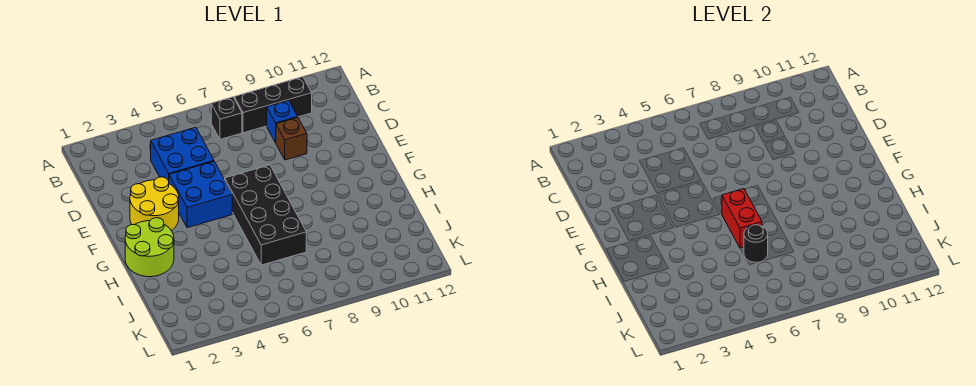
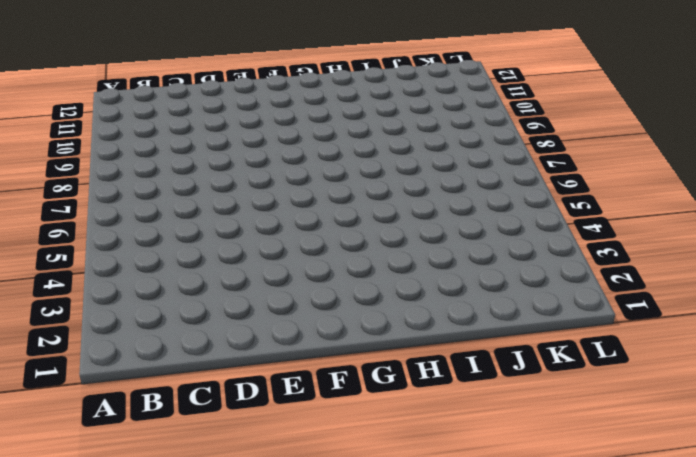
none -> black brick B7 level 1
none -> black brick B8:B10 level 1

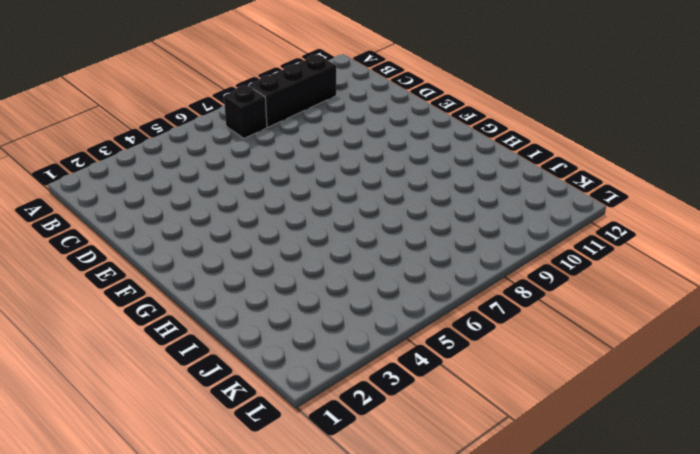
none -> blue brick C4:D5 level 1
none -> blue brick C9 level 1

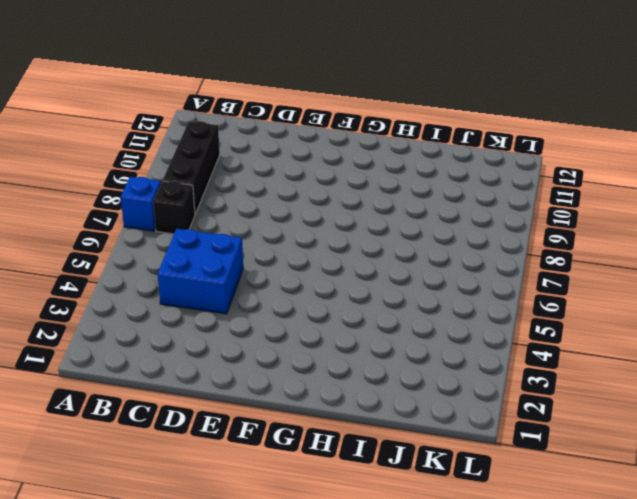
blue brick A7 level 1 -> blue brick C9 level 1
none -> brown brick D9 level 1
none -> yellow round brick E2:F3 level 1

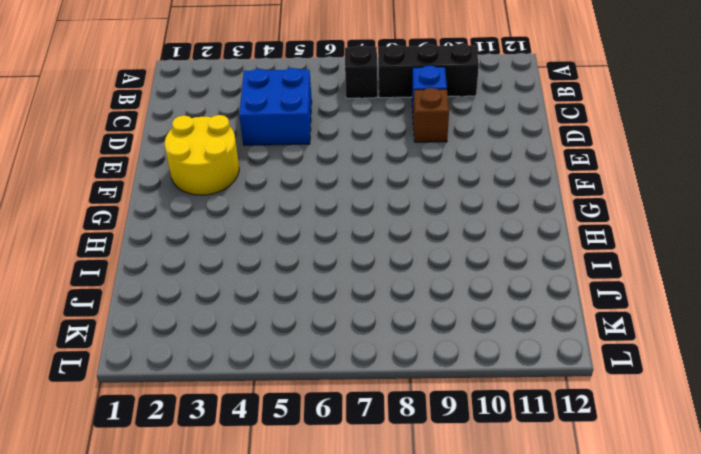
none -> blue brick E4:F5 level 1
none -> black brick F6:I7 level 1

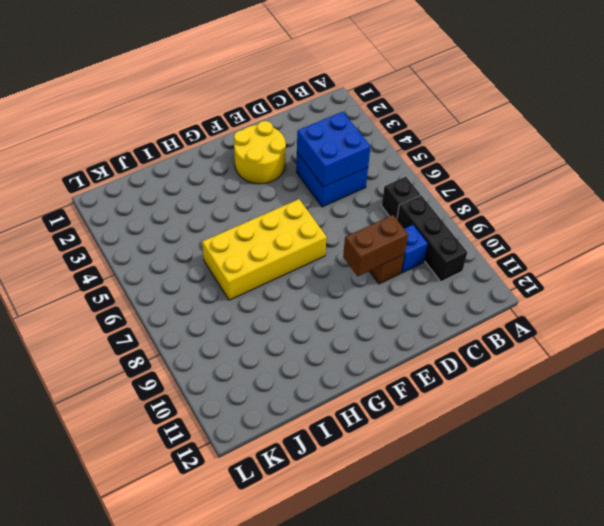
blue brick C4:D5 level 2 -> blue brick E4:F5 level 1
brown brick D9:E9 level 2 -> none
yellow brick F6:I7 level 1 -> black brick F6:I7 level 1
none -> lime round brick G1:H2 level 1
none -> red brick G6:H6 level 2

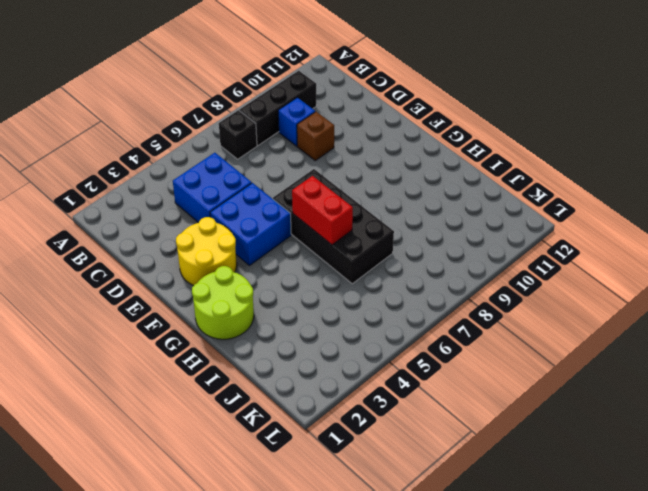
none -> black round brick I6 level 2

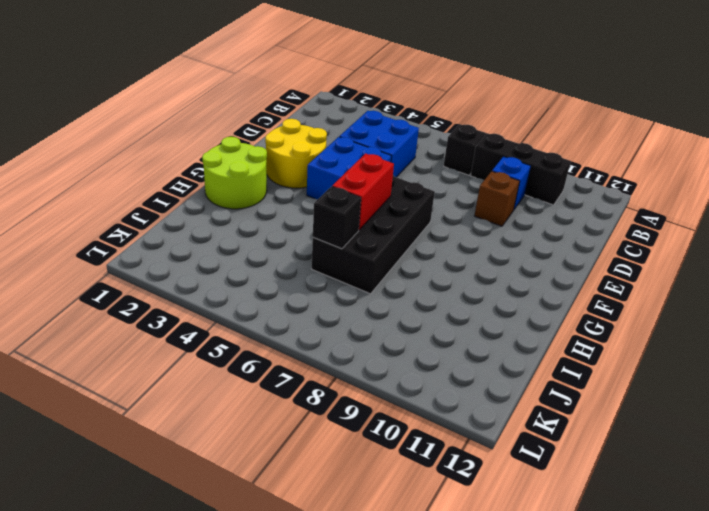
black brick I6 level 2 -> black round brick I6 level 2

